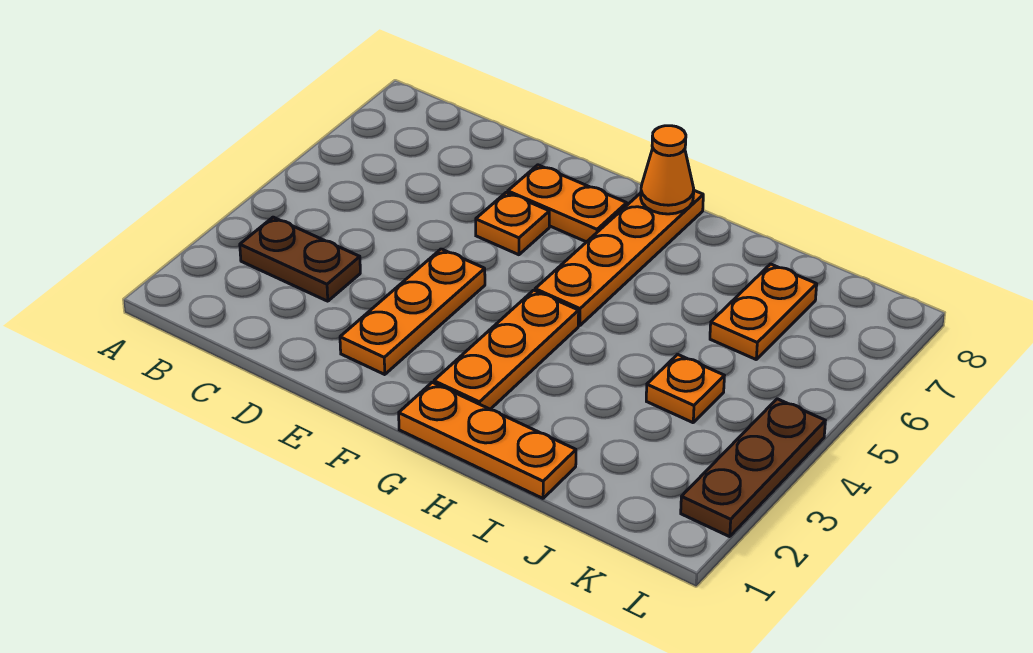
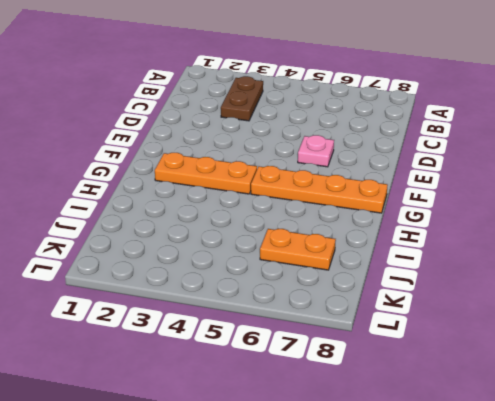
pink plate E6 level 1 -> orange plate E6 level 1
none -> orange plate E2:E4 level 1
none -> orange plate E7:F7 level 1

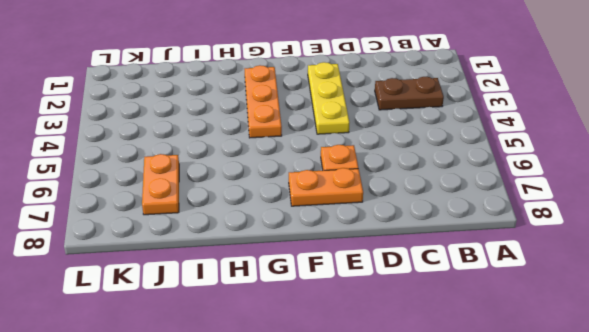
yellow plate E2:E4 level 1 -> orange plate E2:E4 level 1
none -> orange plate G1:I1 level 1
none -> orange plate G5:G8 level 1

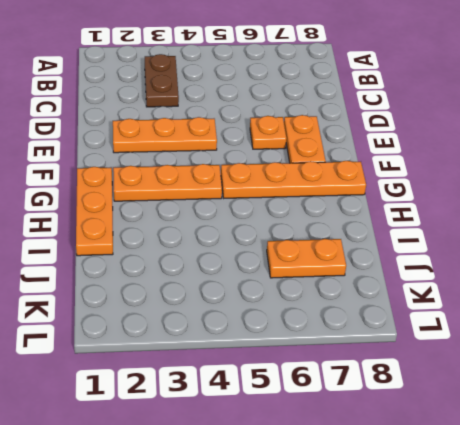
none -> orange plate J4 level 1
none -> brown plate L2:L4 level 1

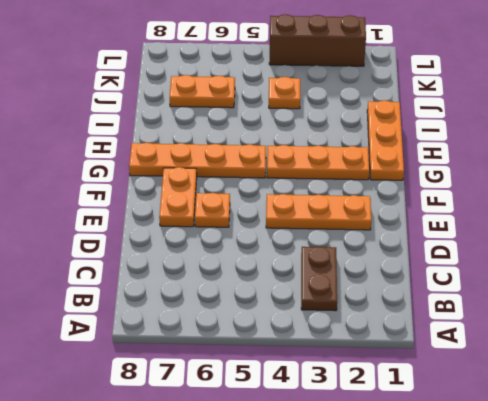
brown brick L2:L4 level 1 -> brown plate L2:L4 level 1
none -> orange cone G8 level 2

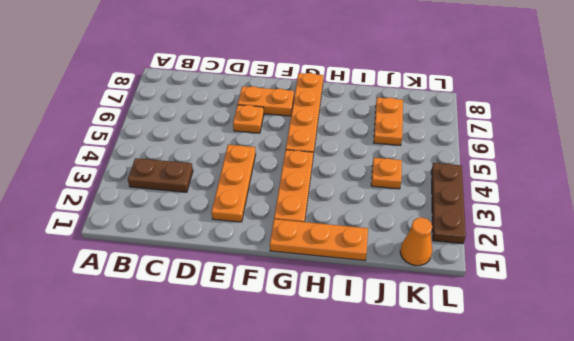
orange cone K1 level 1 -> orange cone G8 level 2

